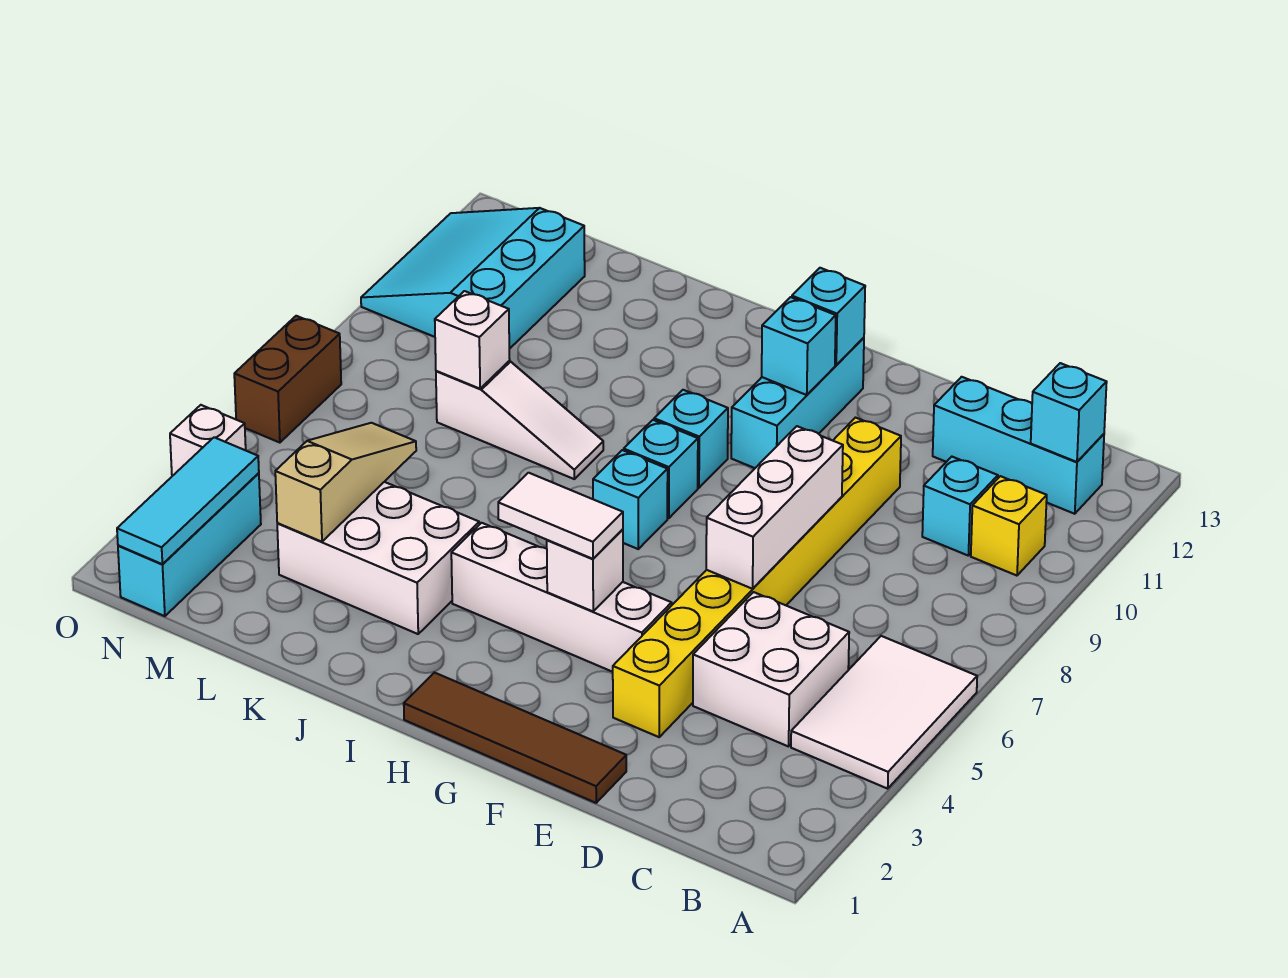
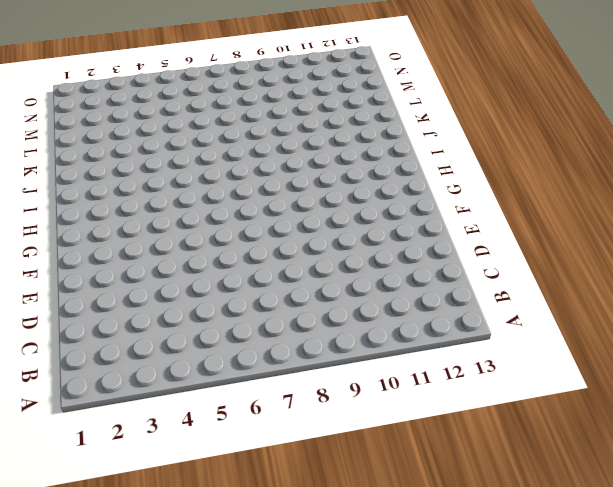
none -> white tile A4:B6 level 1
none -> yellow brick B10 level 1
none -> cyan brick B12:D12 level 1

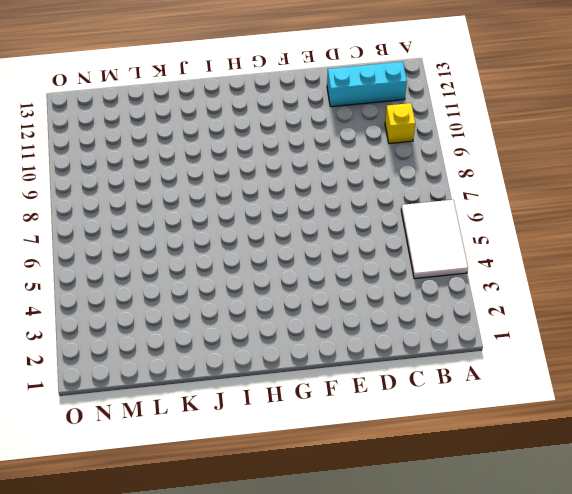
none -> white brick C4:D5 level 1
none -> cyan brick C10 level 1
none -> brown tile E1:H1 level 1

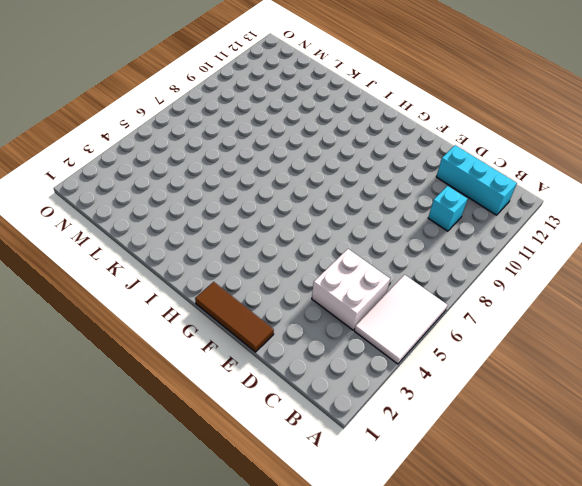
brown tile E1:G1 level 1 -> brown tile E1:H1 level 1
none -> yellow brick B10 level 1
none -> yellow brick E3:E10 level 1
none -> white brick F4:I4 level 1

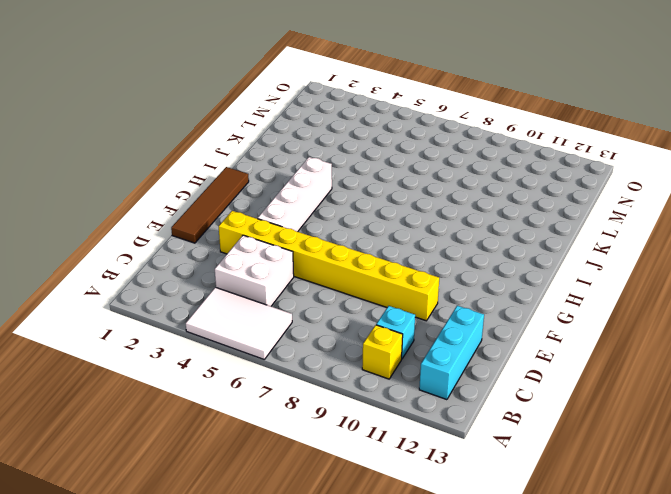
none -> cyan brick G10:G12 level 1
none -> cyan brick H7 level 1
none -> cyan brick H8 level 1

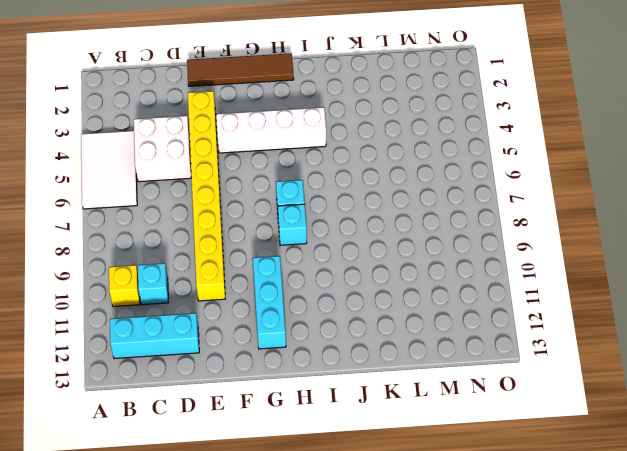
none -> cyan brick H9 level 1
none -> white brick J3:L4 level 1
none -> white slope J8:L8 level 1 top L

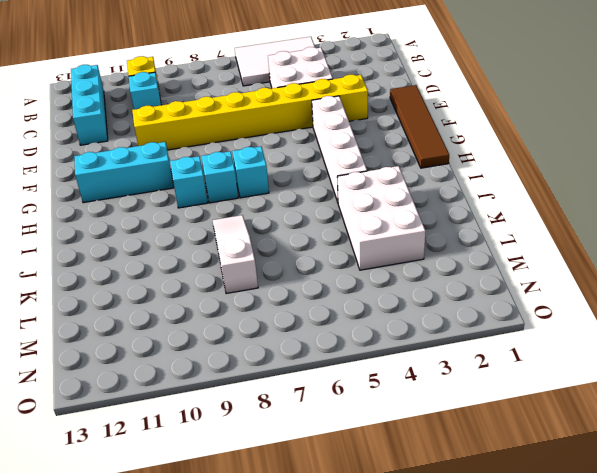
none -> cyan slope M10:O12 level 1 top M
none -> cyan brick N1:N3 level 1
none -> white brick O4 level 1

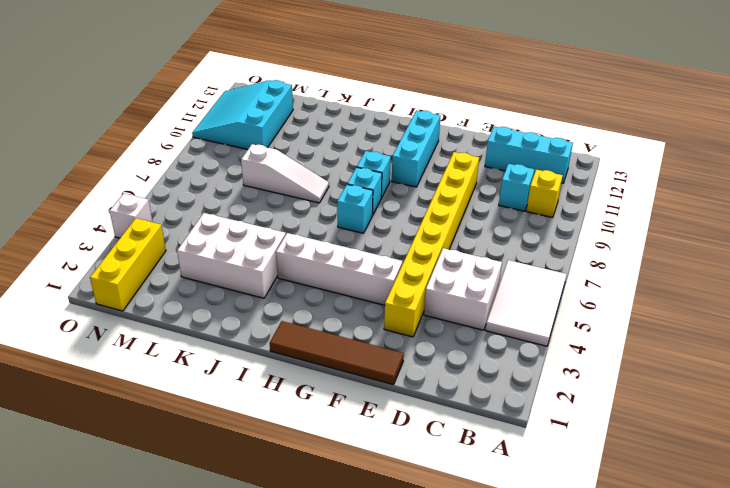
yellow brick N1:N3 level 1 -> cyan brick N1:N3 level 1
none -> brown brick O6:O7 level 1
none -> cyan brick B12 level 2
none -> white brick E6:E8 level 2

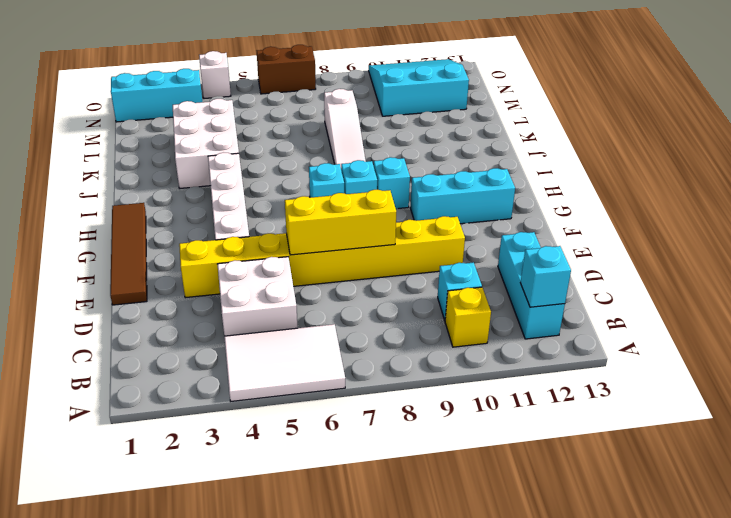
yellow brick E6:E8 level 2 -> white brick E6:E8 level 2
none -> white brick G4 level 2
none -> cyan brick G11 level 2
none -> cyan brick G12 level 2

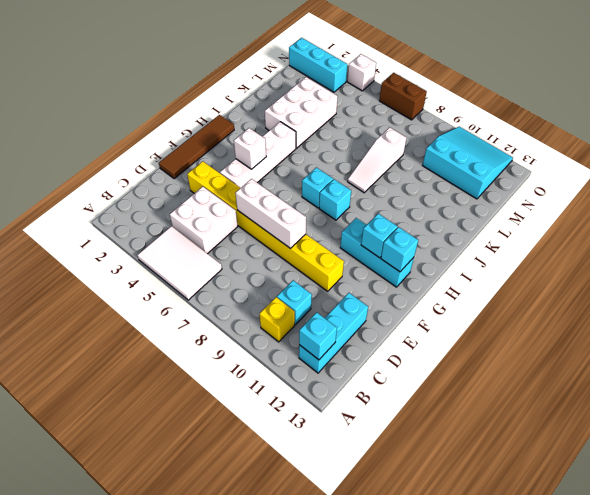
none -> cyan brick H9 level 1
none -> tan slope L3:L5 level 2 top 3
none -> white brick L8 level 2

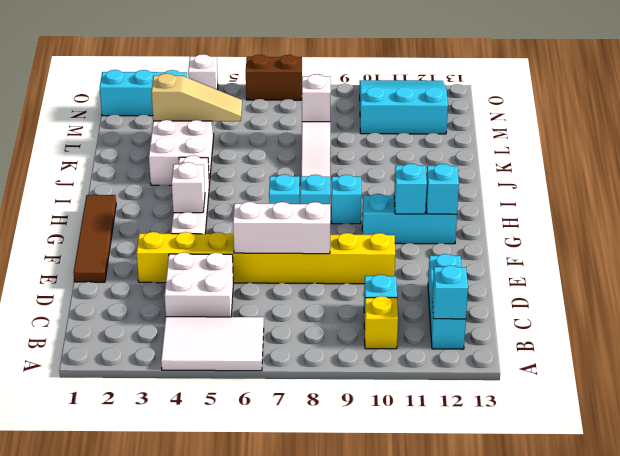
none -> cyan tile N1:N3 level 2
none -> white tile G4:H4 level 3

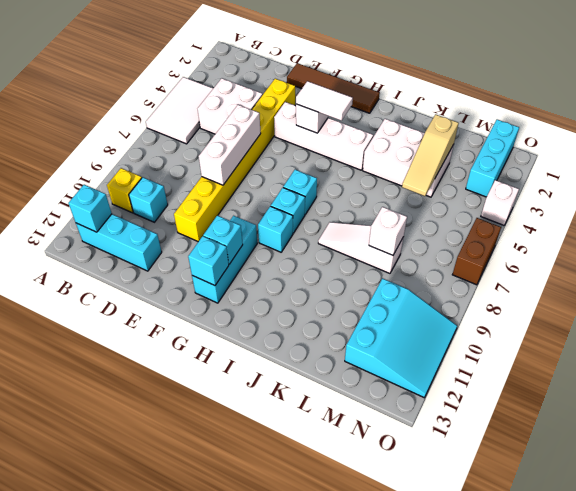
none -> cyan tile N1:N3 level 2

